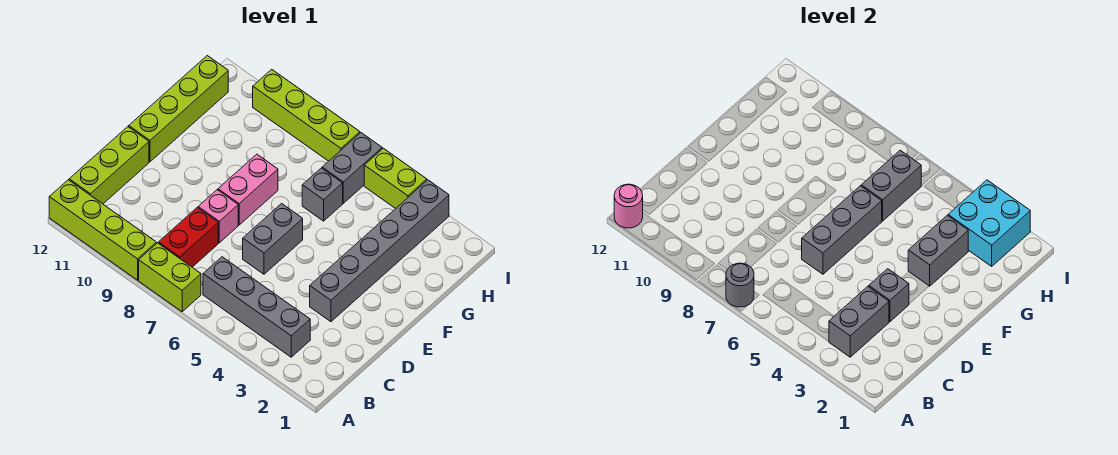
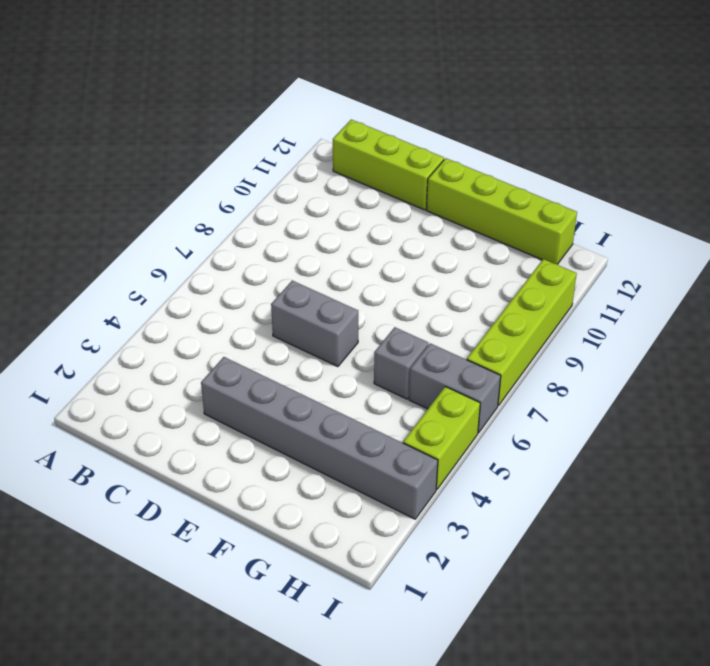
none -> lime brick A7:A8 level 1
none -> lime brick A9:A12 level 1
none -> grey brick B3:B6 level 1

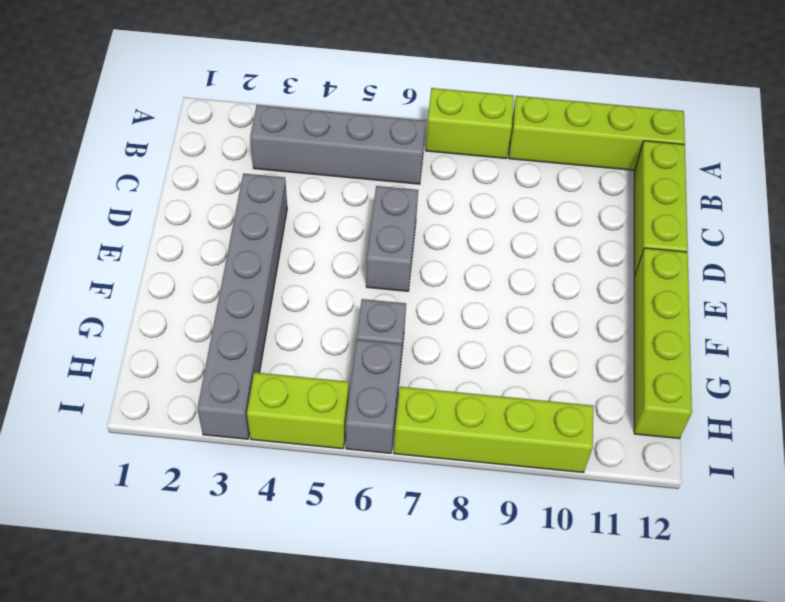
none -> red brick B8:C8 level 1
none -> pink brick D8 level 1
none -> pink brick E8:F8 level 1

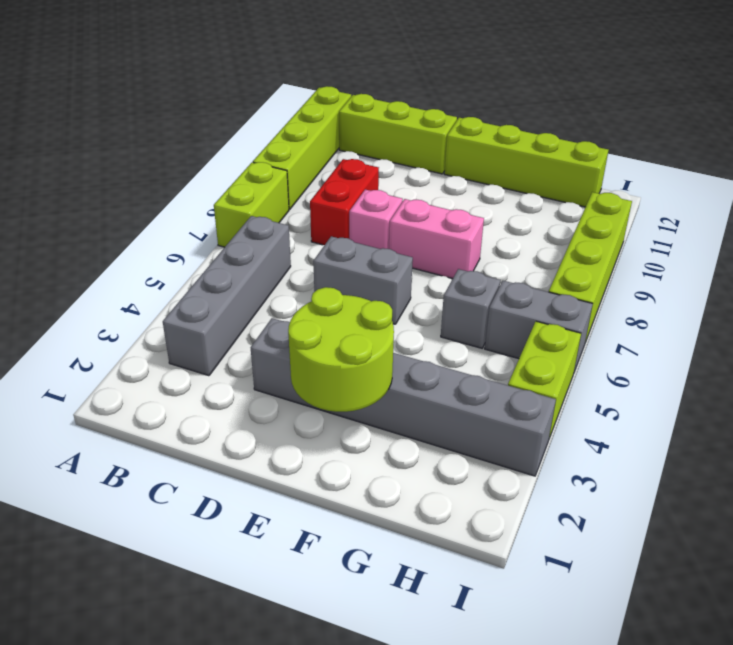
red brick C8:C9 level 1 -> red brick B8:C8 level 1
lime round brick E2:F3 level 2 -> grey brick F3:G3 level 2
none -> grey round brick A7 level 2
none -> pink round brick A12 level 2
none -> grey brick B3:C3 level 2

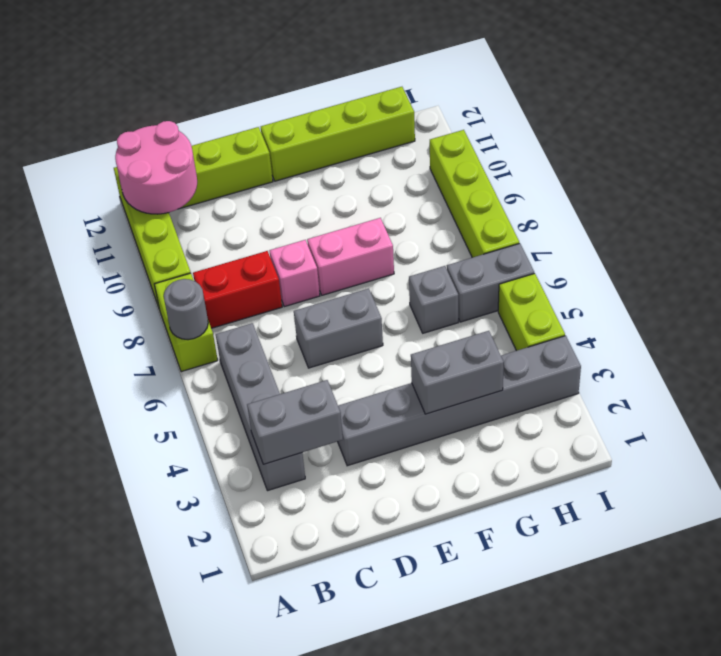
pink round brick A11:B12 level 2 -> pink round brick A12 level 2
none -> grey brick D3 level 2
none -> grey brick D6:F6 level 2
none -> grey brick G6:H6 level 2

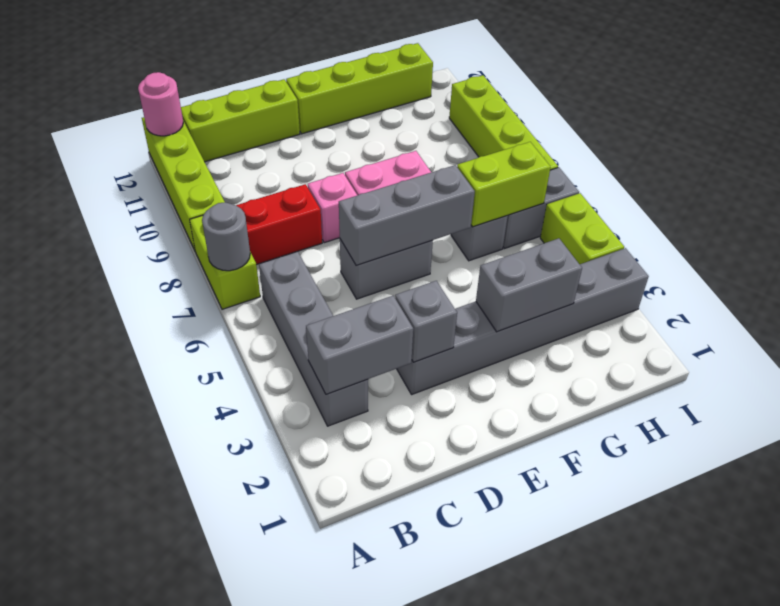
lime brick G6:H6 level 2 -> grey brick G6:H6 level 2
none -> cyan brick H2:I3 level 2

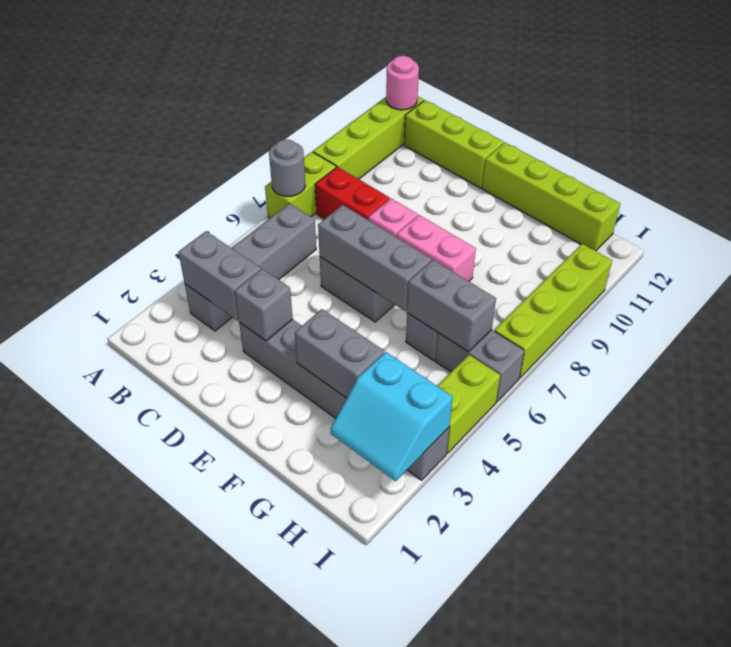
cyan slope H2:I3 level 2 top 3 -> cyan brick H2:I3 level 2

